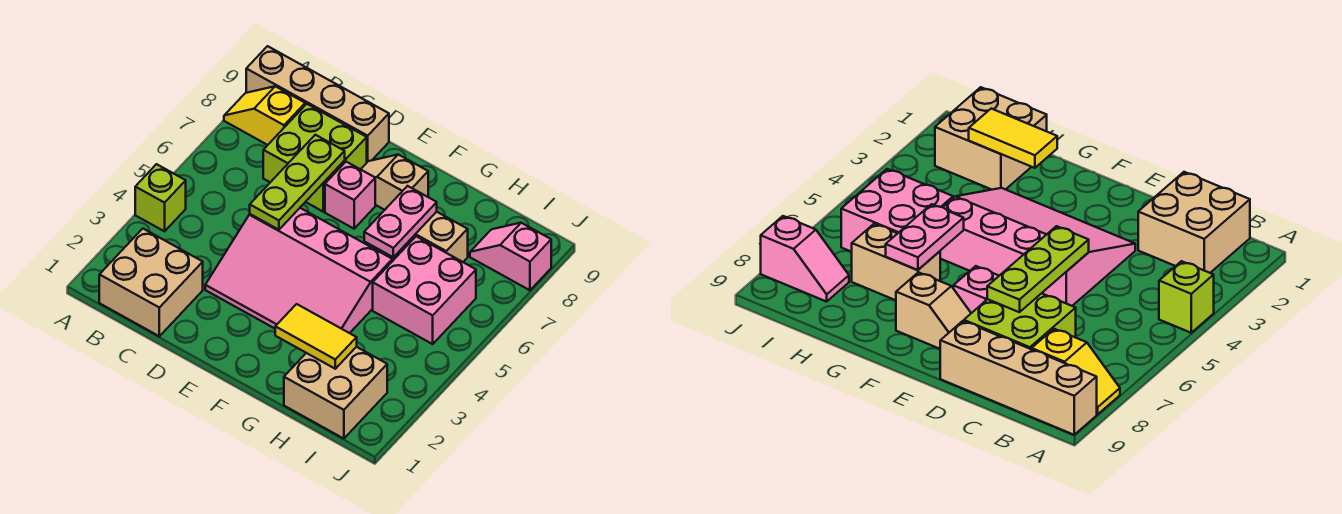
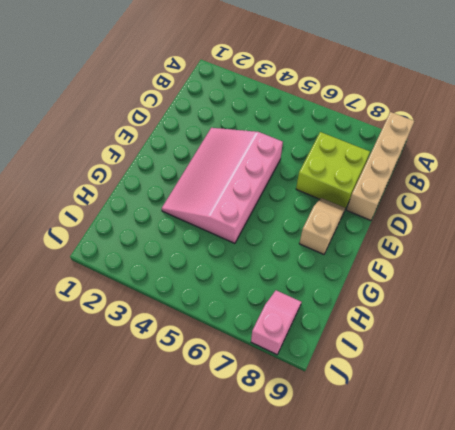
none -> lime brick A4 level 1
none -> yellow slope A8:B8 level 1 top B
none -> tan brick B1:C2 level 1

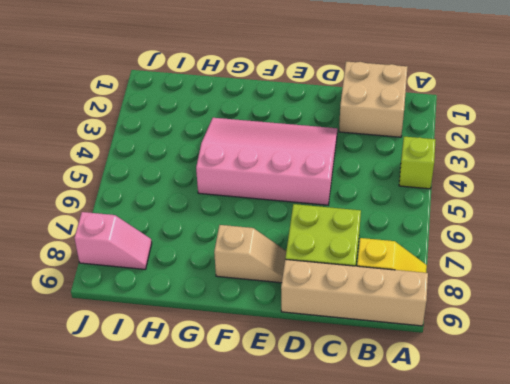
none -> pink brick E7 level 1
none -> tan brick G7:H7 level 1
none -> tan brick H1:I2 level 1

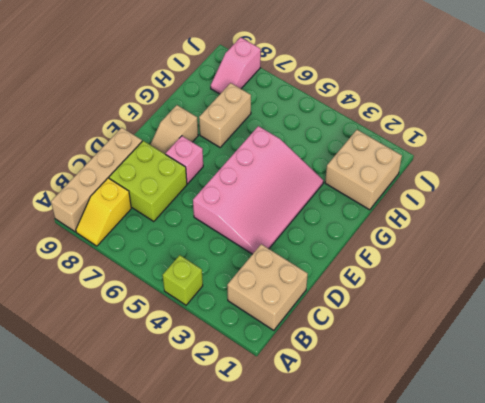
none -> pink brick H5:I6 level 1
none -> lime plate D5:D7 level 2
none -> yellow tile G2:H2 level 2

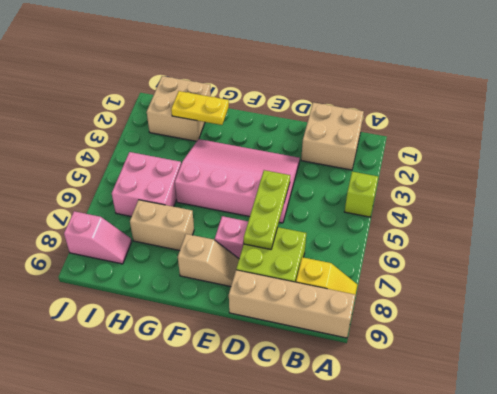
yellow plate G2:H2 level 2 -> yellow tile G2:H2 level 2
none -> pink plate G6:G7 level 2

